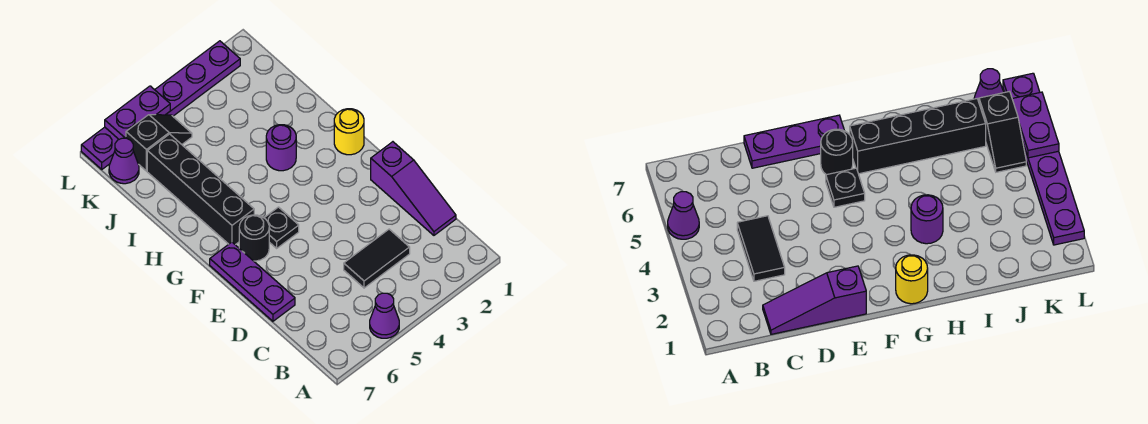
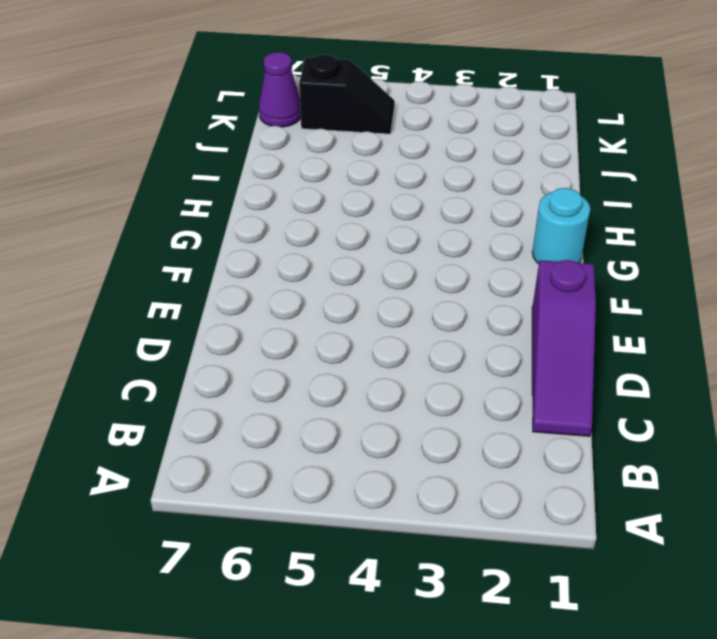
cyan round brick G1 level 1 -> yellow round brick G1 level 1
none -> purple cone A5 level 1
none -> black tile C3:C4 level 1
none -> purple plate D7:F7 level 1

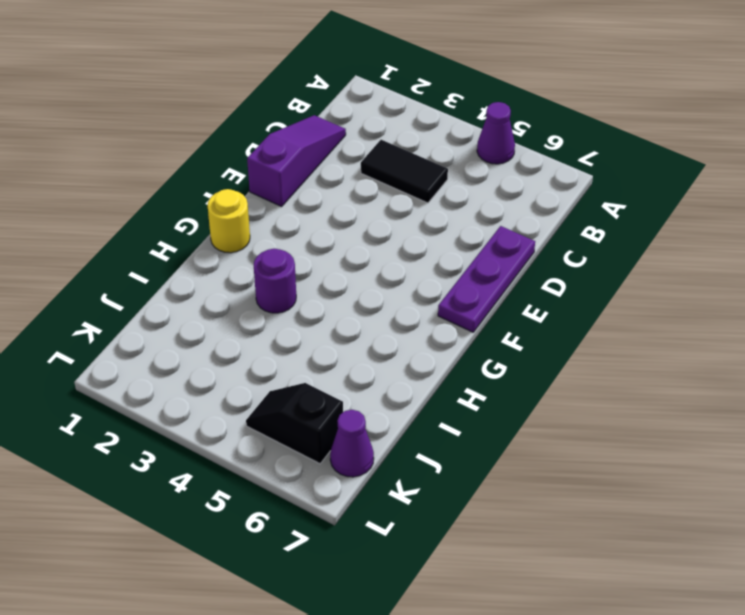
none -> black plate F5 level 1
none -> black round brick F6 level 1
none -> black brick G6:J6 level 1

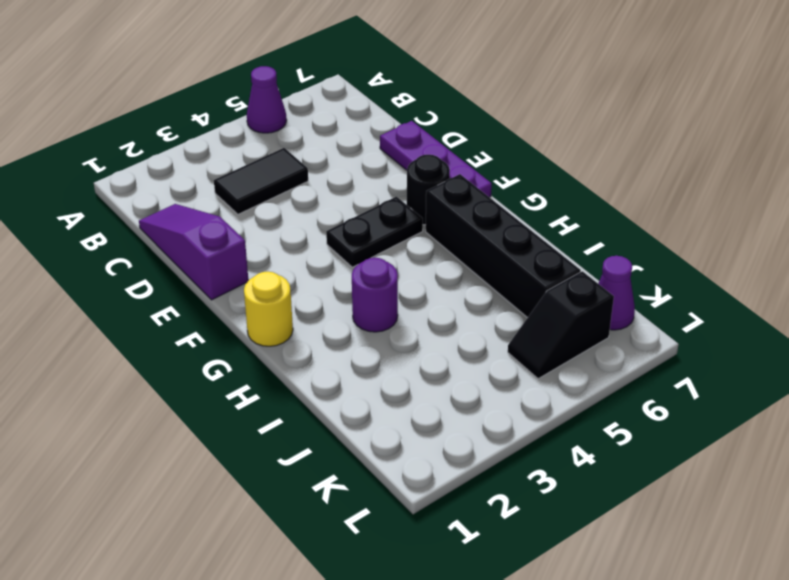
black plate F4:F5 level 1 -> black plate F5 level 1
none -> purple plate L2:L7 level 1
none -> purple plate L5:L6 level 2

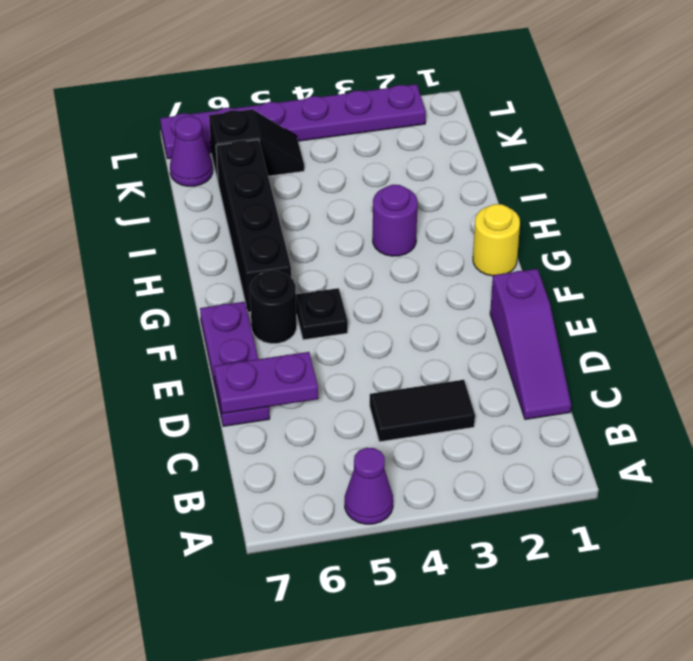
purple plate D6:D7 level 2 -> purple plate L5:L6 level 2

